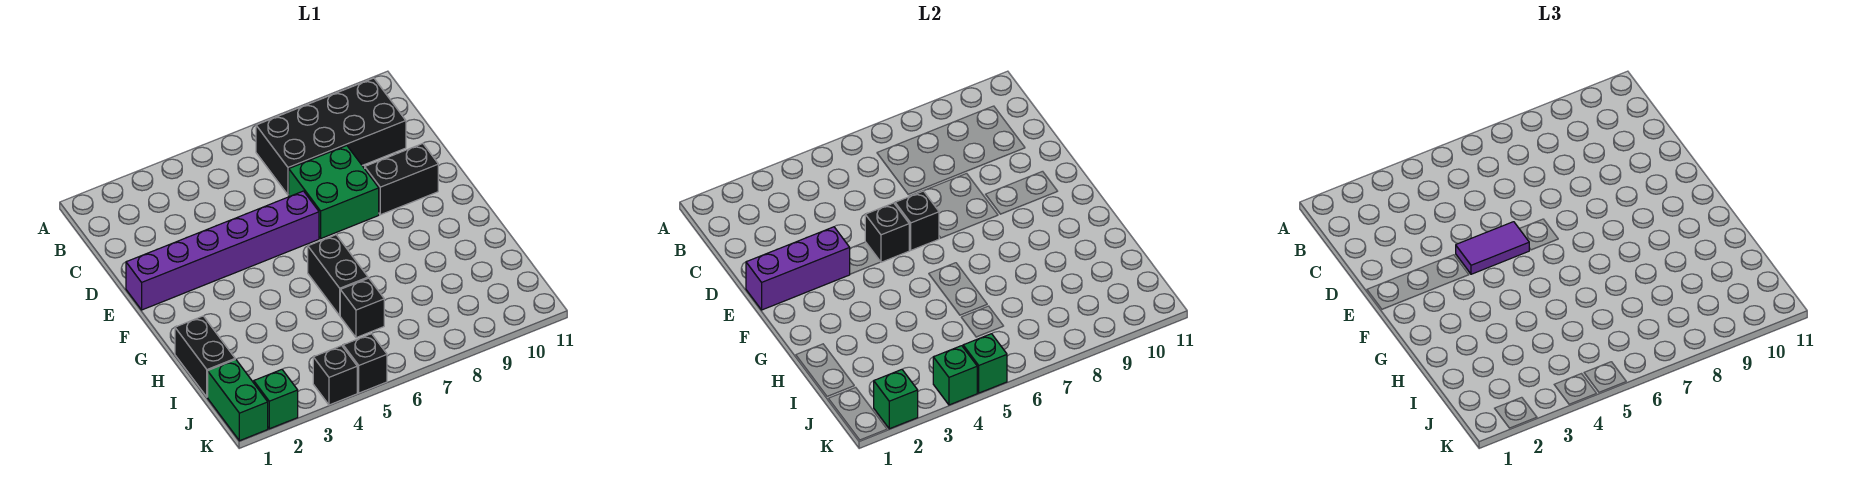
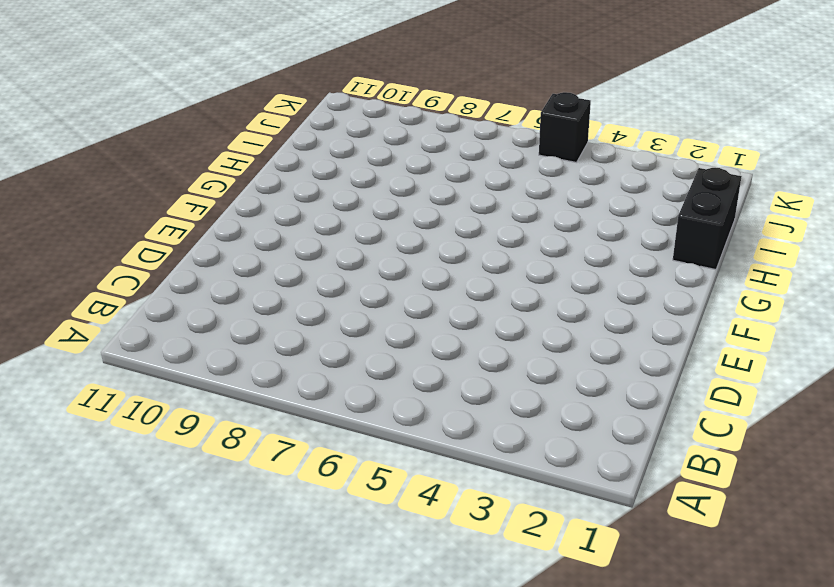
none -> black brick B7:C10 level 1
none -> green brick D7:E8 level 1
none -> purple brick E1:E6 level 1

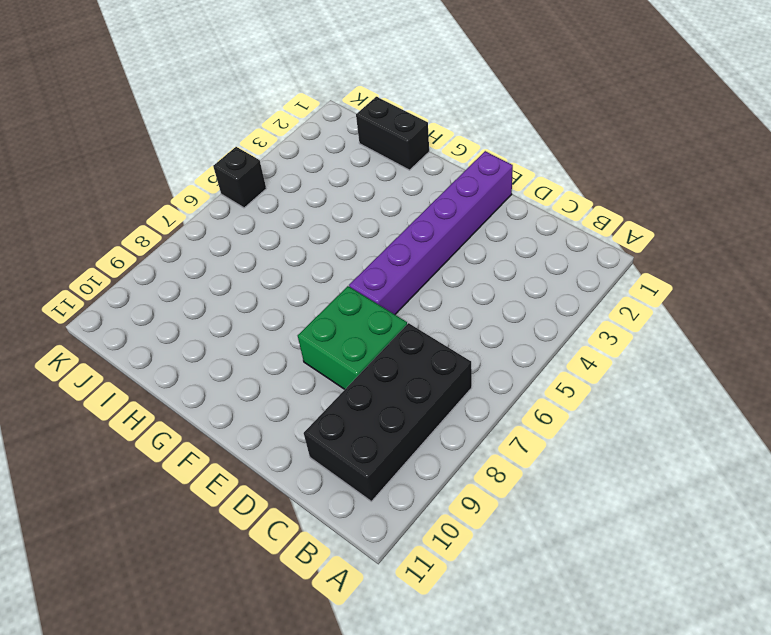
none -> black brick E9:E10 level 1
none -> black brick G6:H6 level 1
none -> black brick I6 level 1

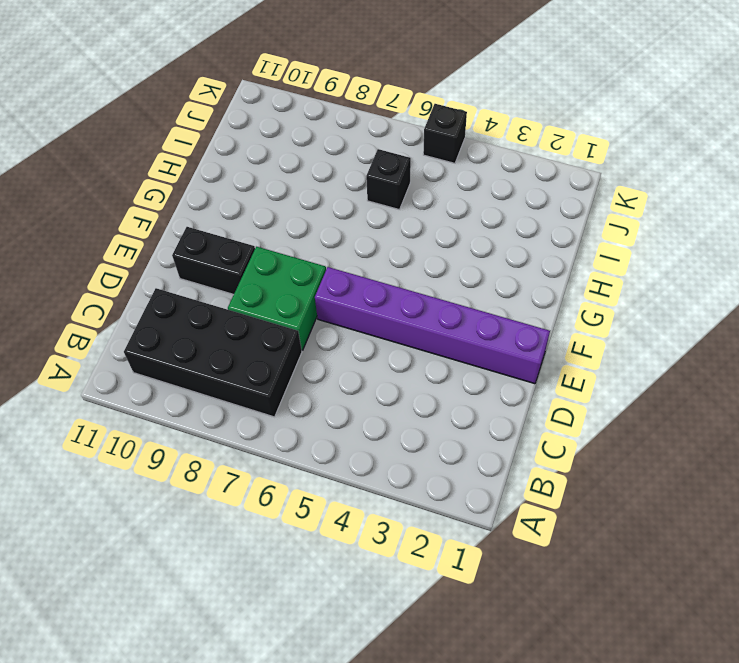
none -> black brick G6:H6 level 1
none -> black brick H1:I1 level 1
none -> green brick J1:K1 level 1

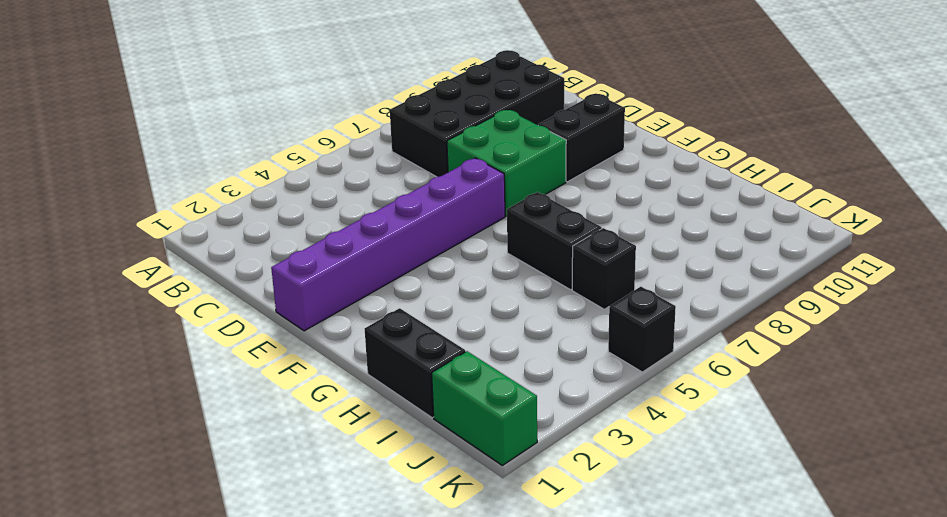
none -> green brick K2 level 1
none -> black brick K4 level 1
none -> purple brick E1:E3 level 2

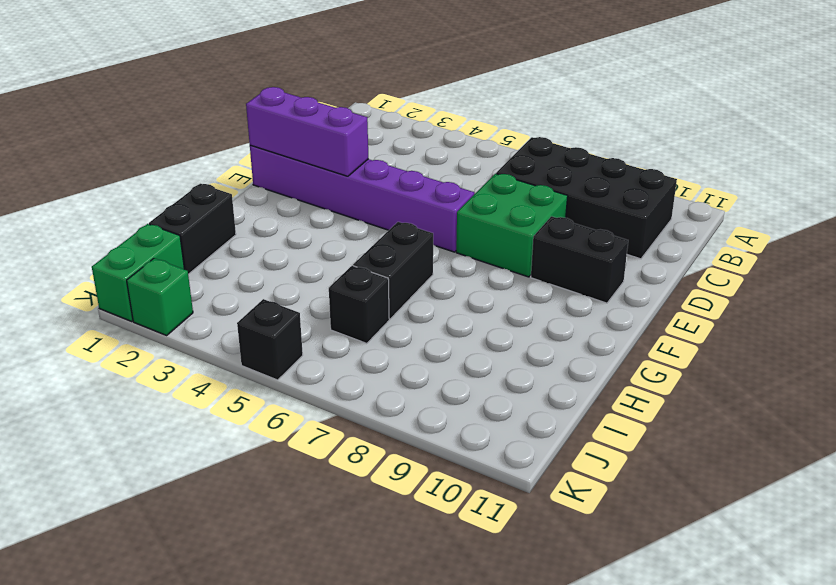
none -> black brick K4 level 1
none -> black brick E5 level 2
none -> black brick E6 level 2

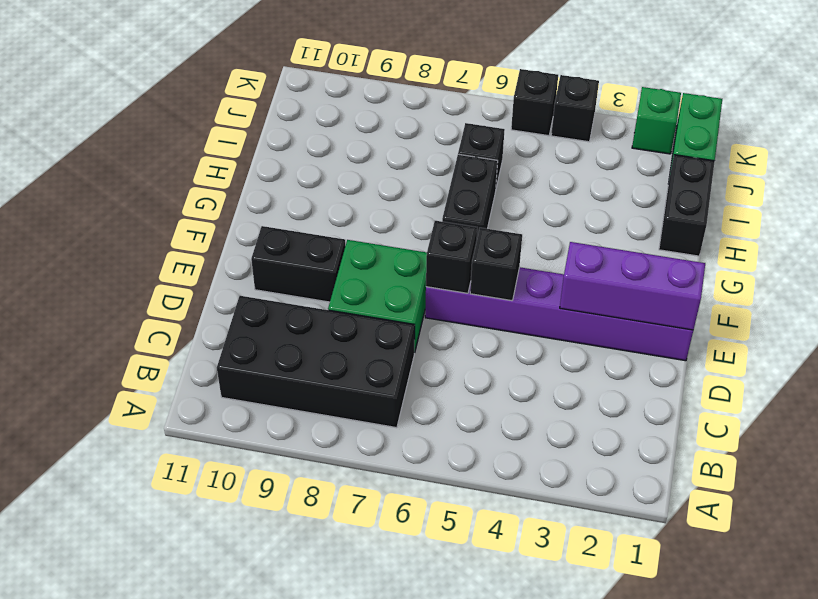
none -> green brick K2 level 2
none -> green brick K4 level 2
none -> green brick K5 level 2

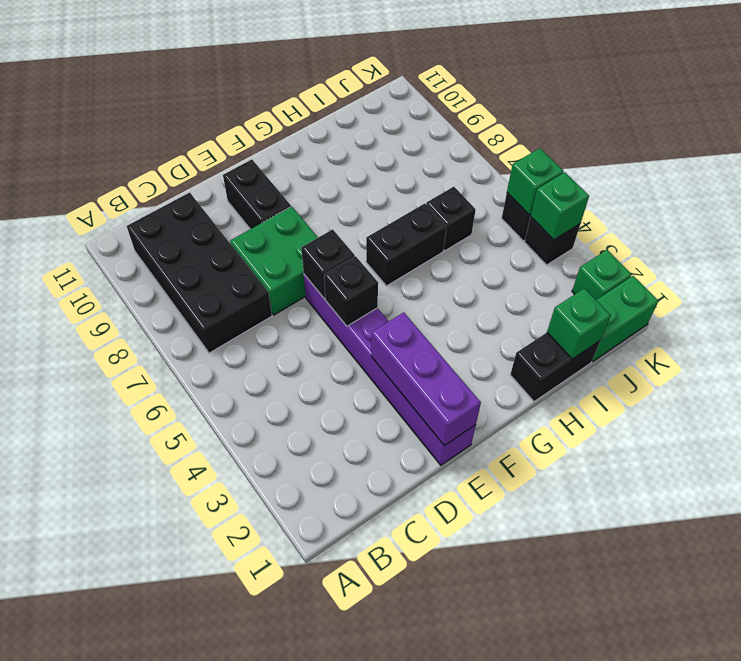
green brick I1 level 2 -> green brick K2 level 2
none -> purple tile E4:E5 level 3

